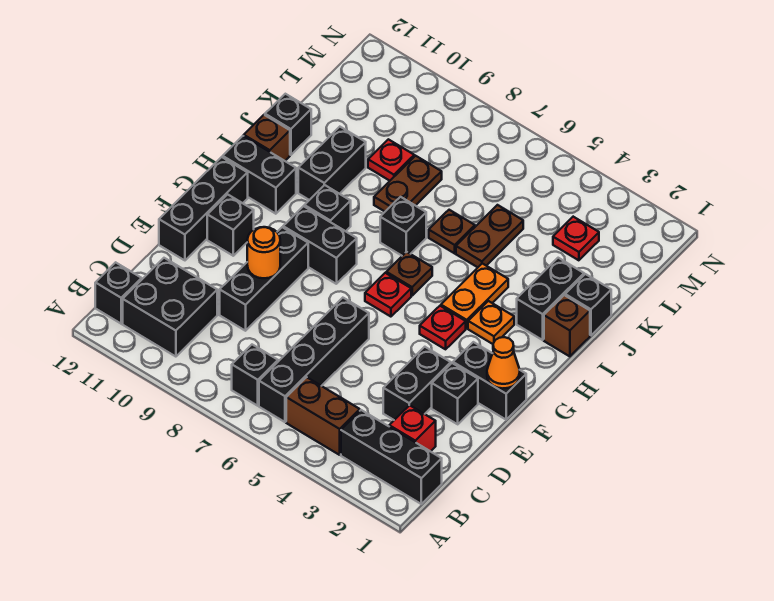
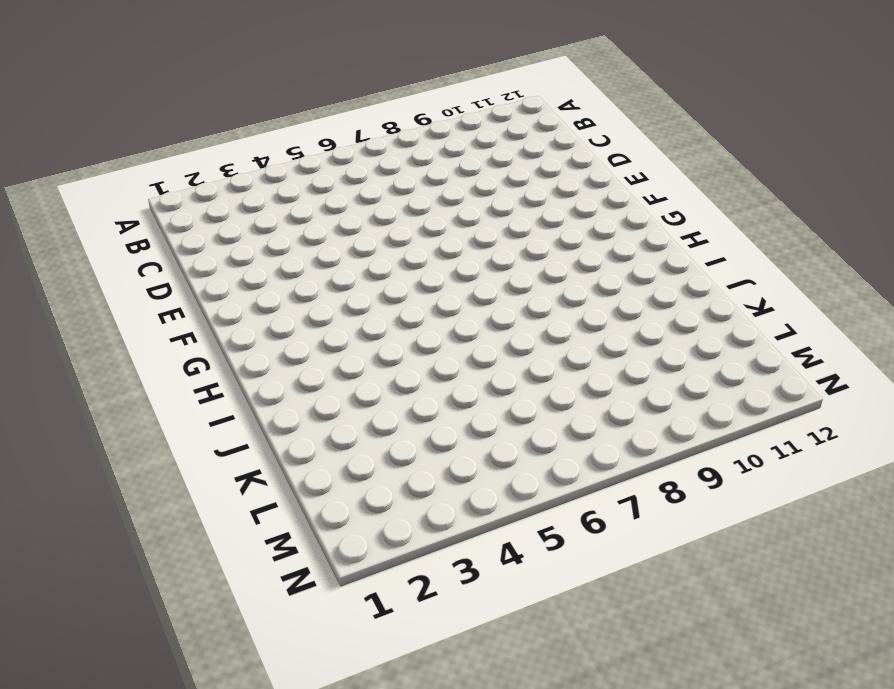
none -> black brick B1:B3 level 1
none -> brown brick B4:B5 level 1
none -> black brick B6:E6 level 1
none -> black brick B7 level 1

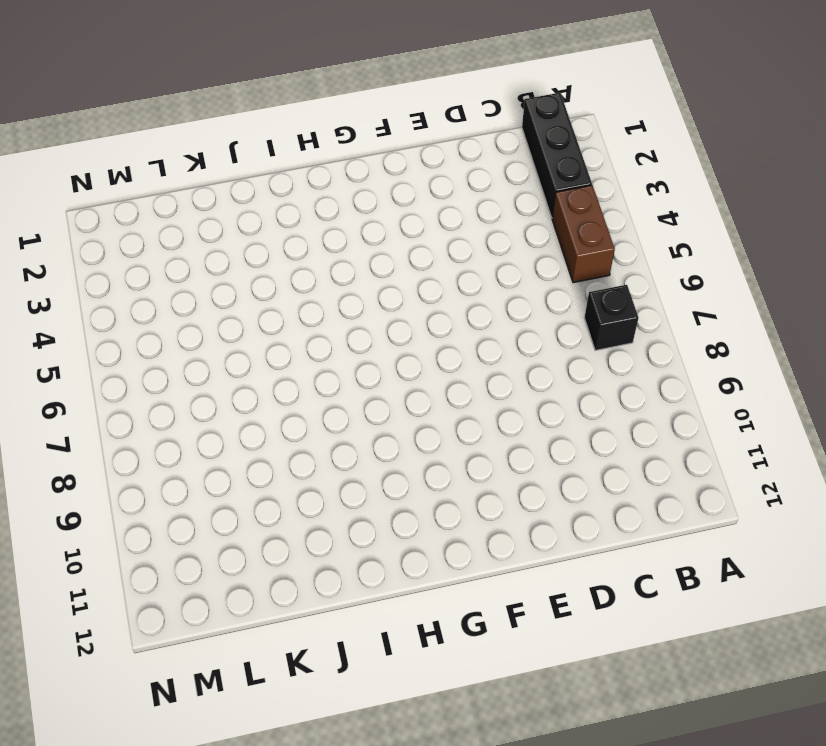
none -> black brick B6:E6 level 1
none -> black brick B10:C11 level 1
none -> black brick B12 level 1
none -> red brick C2 level 1

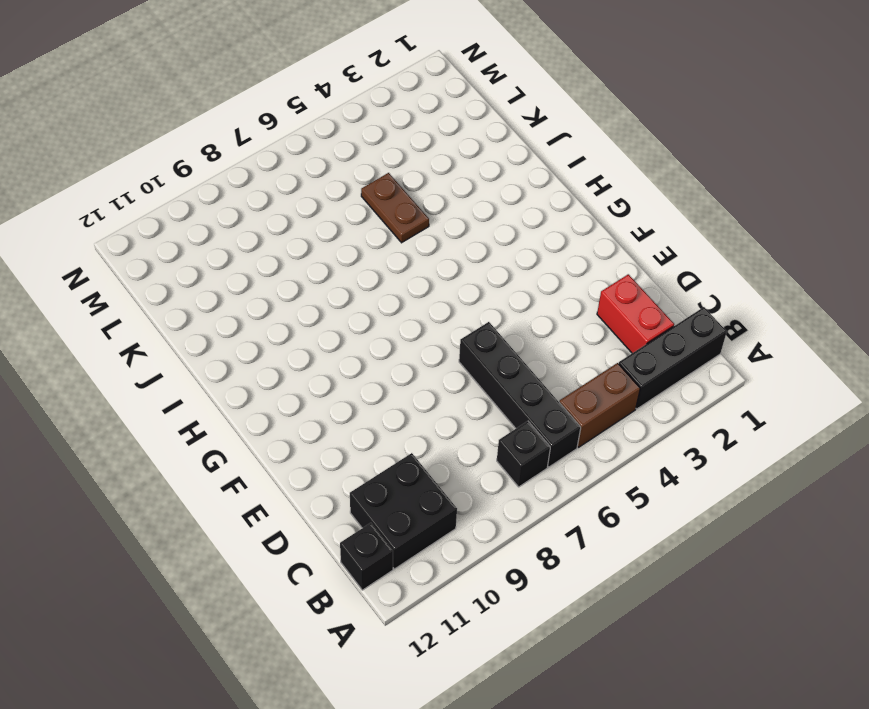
red brick C2:D2 level 1 -> red brick C2 level 1
none -> black brick D3:E3 level 1
none -> black brick D9:F9 level 1
none -> black brick E2 level 1
none -> black brick E12:G12 level 1

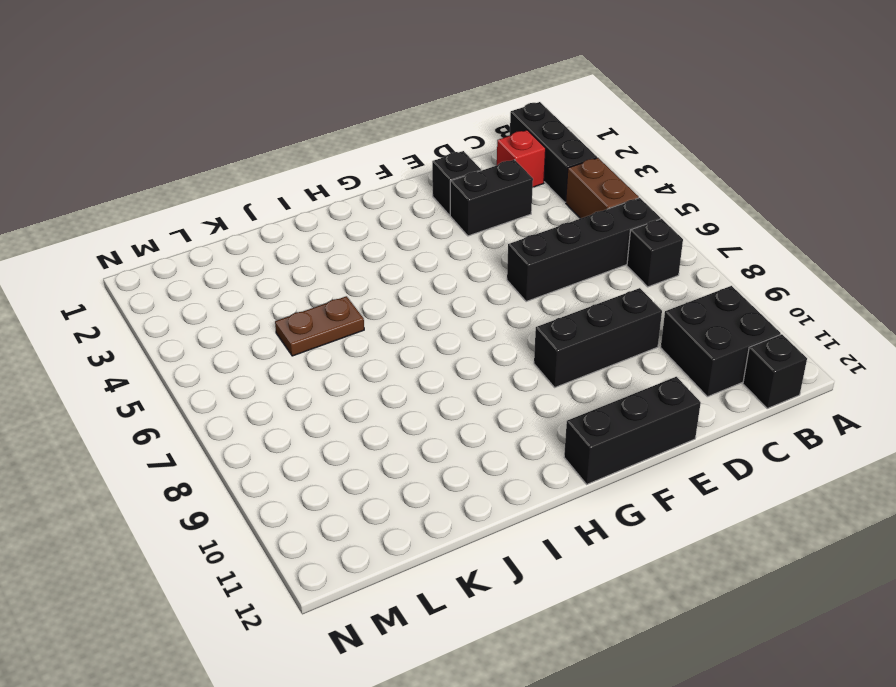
none -> black brick F1:F2 level 1
none -> black brick F11 level 1
none -> red plate G4 level 1
none -> red plate G6 level 1

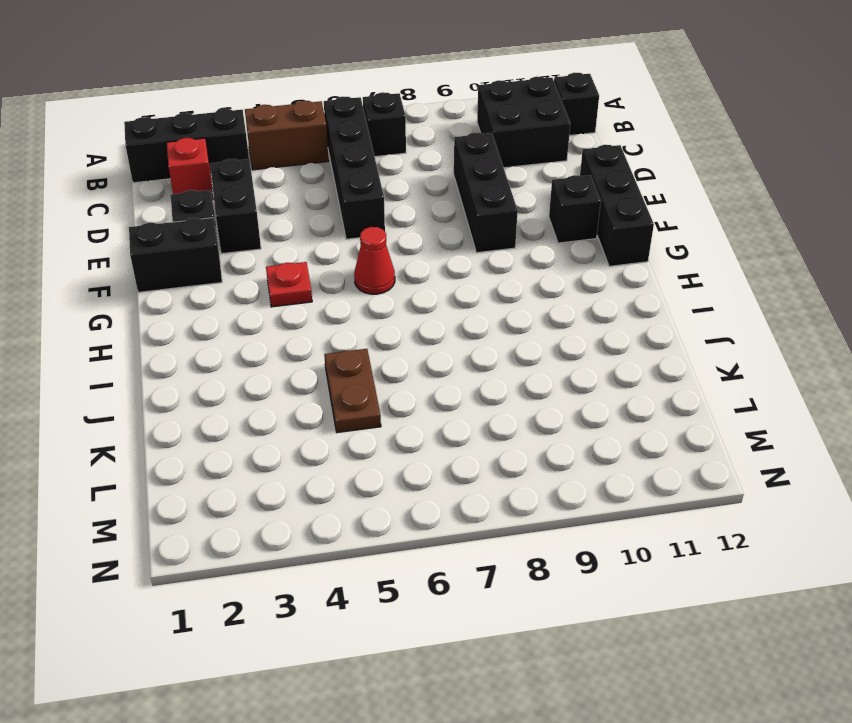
red cone G6 level 1 -> red plate G6 level 1
none -> black brick G8:G9 level 1
none -> orange plate H3 level 1
none -> orange plate H4:I4 level 1
none -> brown plate H6 level 1

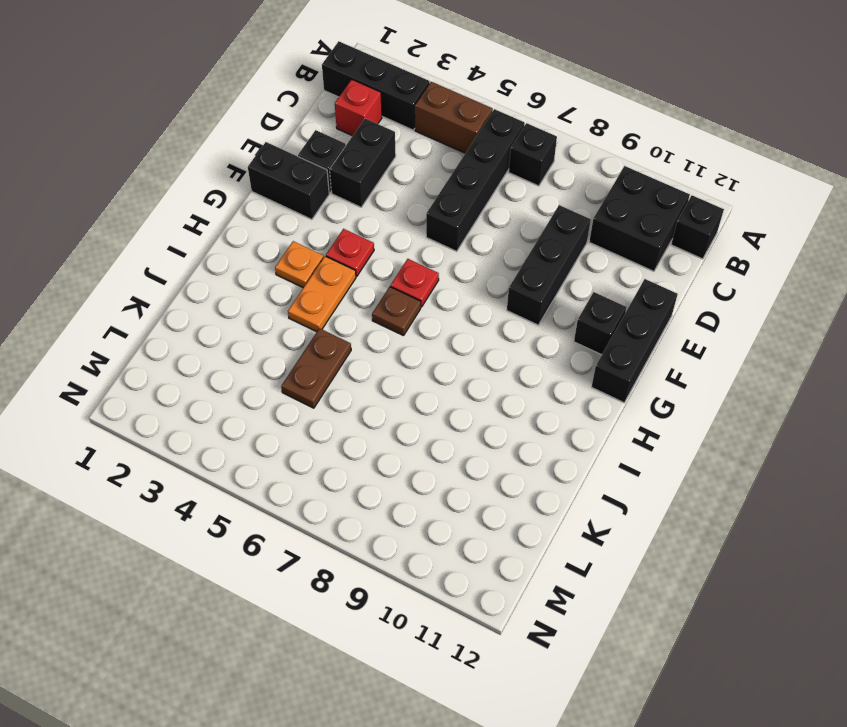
none -> black brick G8:G9 level 1
none -> black brick H9 level 1
none -> black brick H11:H12 level 1
none -> brown brick I1 level 1

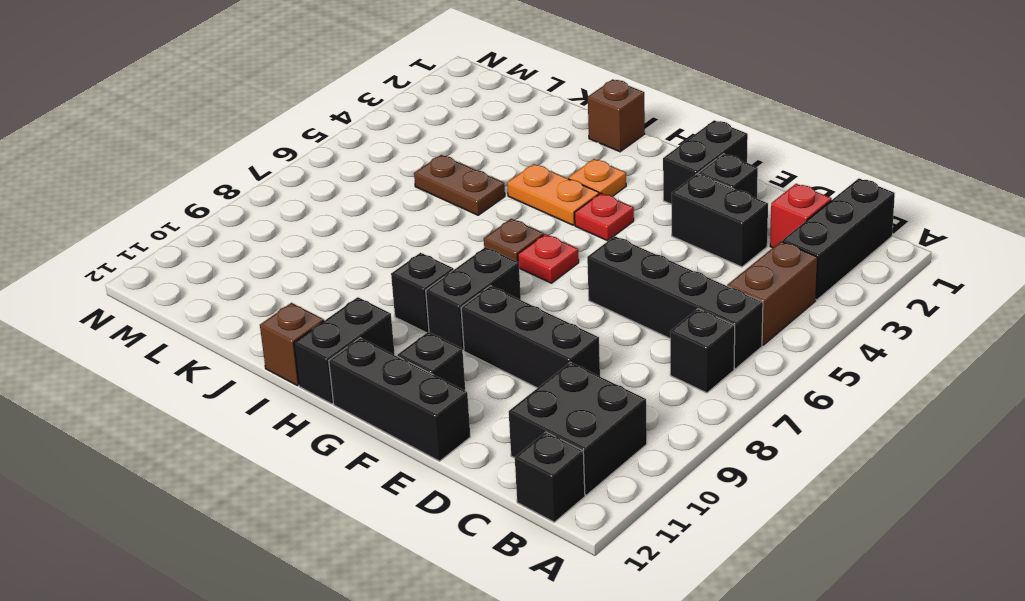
none -> black brick I2:J2 level 1
none -> black brick I7 level 1
none -> black brick I10:J10 level 1
none -> black brick J1 level 1

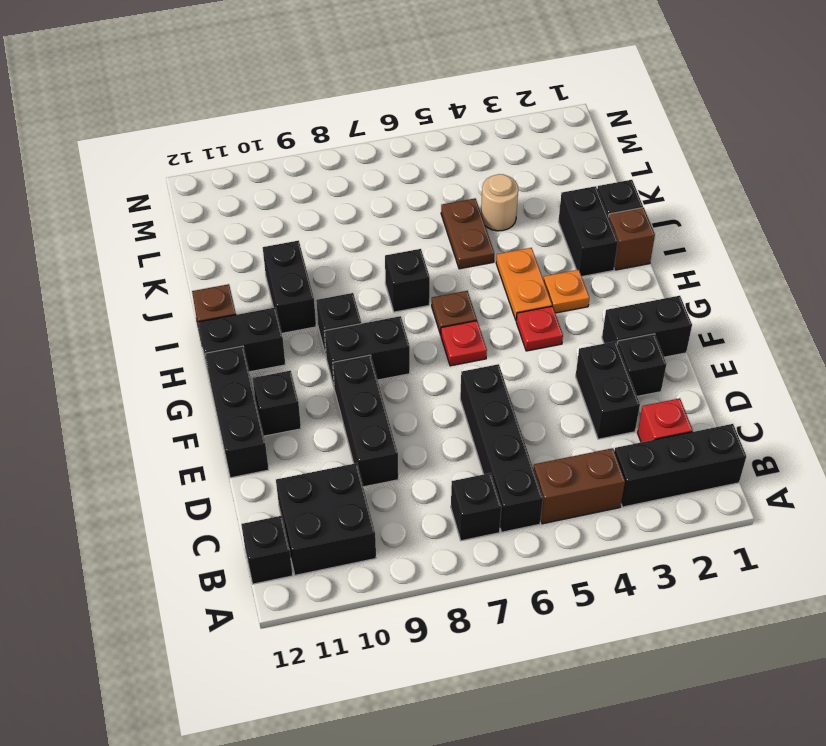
tan round brick K4 level 1 -> none
none -> brown plate J6 level 1
none -> brown plate J8:K8 level 1
none -> black brick J12 level 1
none -> red plate K9 level 1

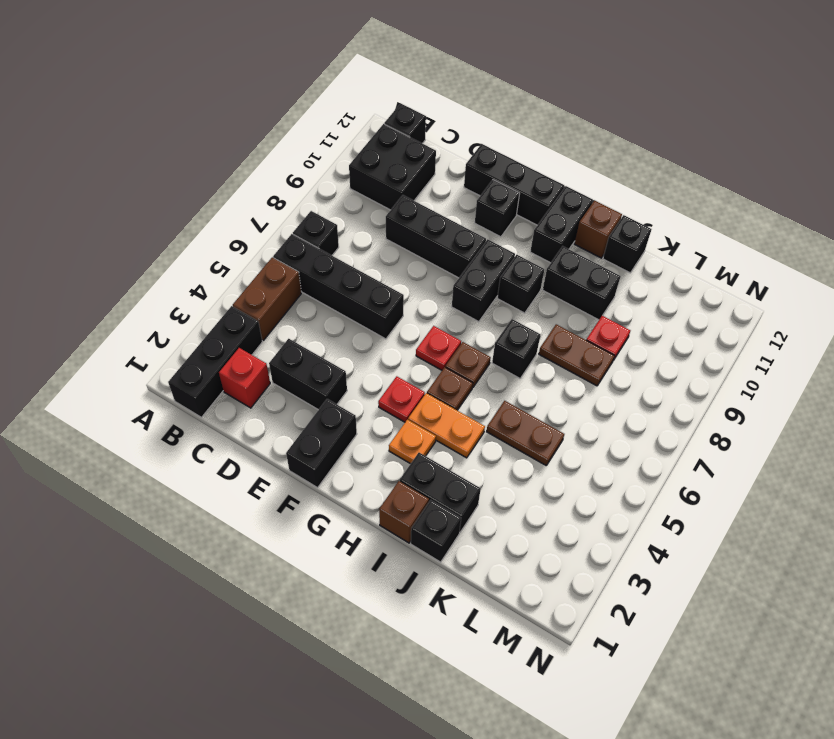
brown plate H5 level 1 -> brown plate J6 level 1
none -> black brick E2 level 1
none -> red plate L3 level 1
none -> orange round brick E9 level 2
none -> orange cone F1 level 2

